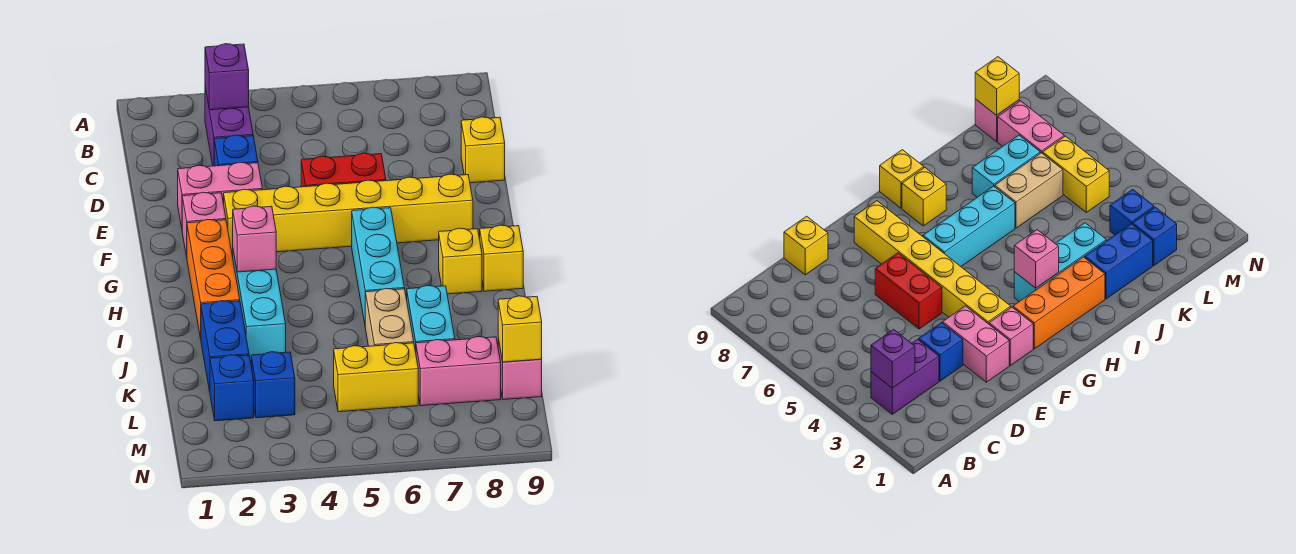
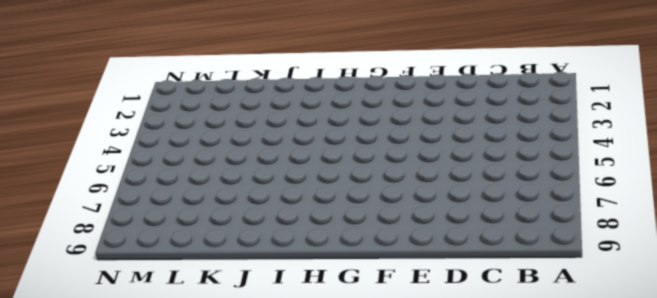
none -> purple brick B3:C3 level 1
none -> blue brick D3 level 1
none -> yellow brick D9 level 1

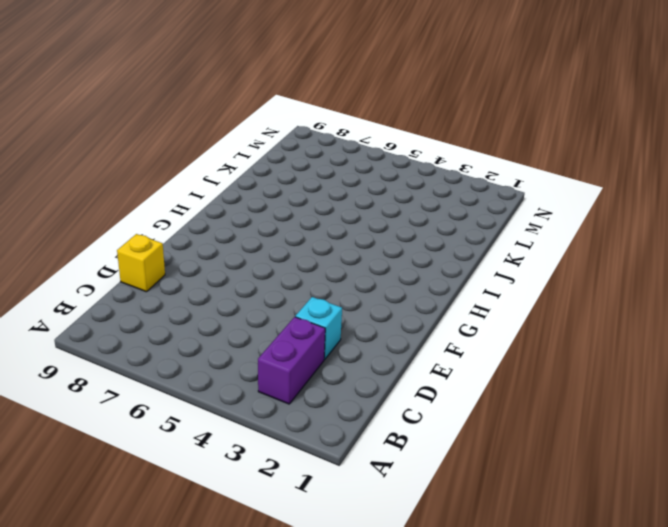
cyan brick D3 level 1 -> blue brick D3 level 1
none -> pink brick E2:E3 level 1
none -> red brick E5:E6 level 1
none -> pink brick F2 level 1

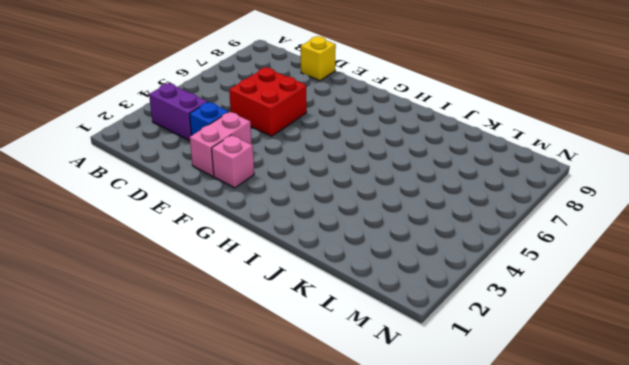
red brick D5:E6 level 1 -> red brick E5:E6 level 1
none -> yellow brick F3:F8 level 1
none -> orange brick G2:I2 level 1
none -> cyan brick G6:I6 level 1

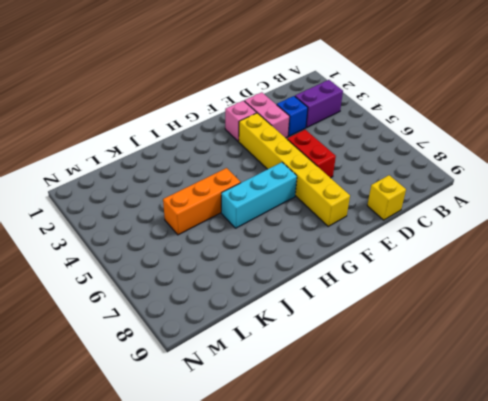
orange brick I5:K5 level 1 -> orange brick G2:I2 level 1
none -> cyan brick H3:J3 level 1
none -> yellow brick H8 level 1
none -> yellow brick H9 level 1

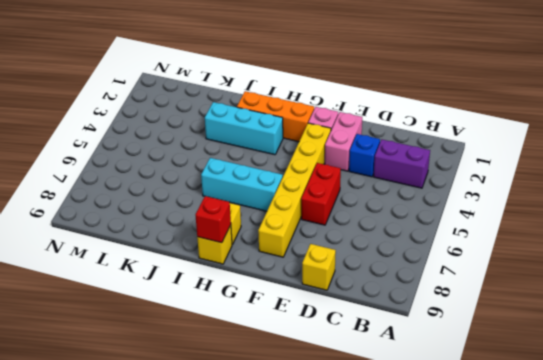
red brick H9 level 2 -> none
none -> blue brick J2:K2 level 1
none -> tan brick J6:K6 level 1
none -> cyan brick J7:K7 level 1

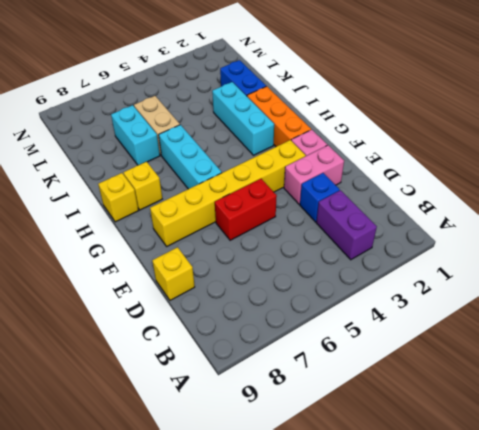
none -> blue brick L2 level 1
none -> blue brick L3 level 1
none -> yellow brick L5:L6 level 1

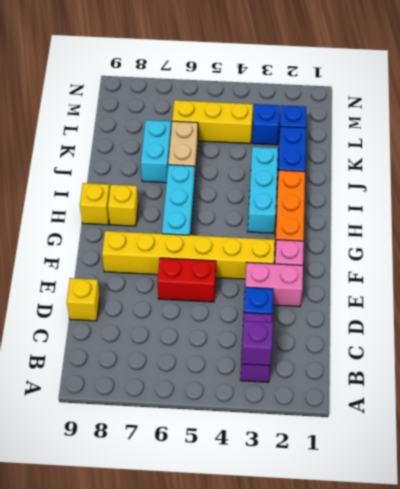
yellow brick L4:L6 level 1 -> yellow brick L5:L6 level 1
none -> pink brick L7:L8 level 1
none -> pink brick L9 level 1
none -> pink brick H3 level 2

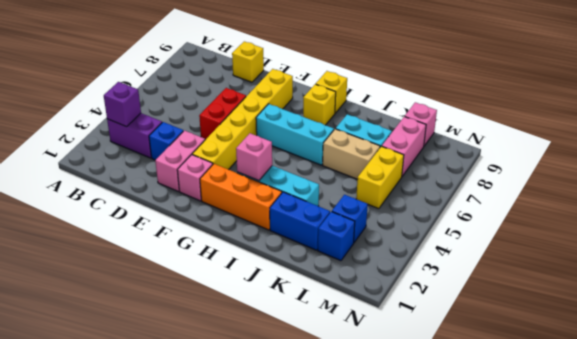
none -> yellow brick L9 level 2

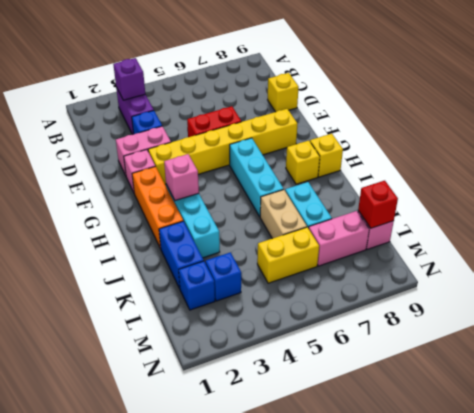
red brick L9 level 2 -> yellow brick L9 level 2

